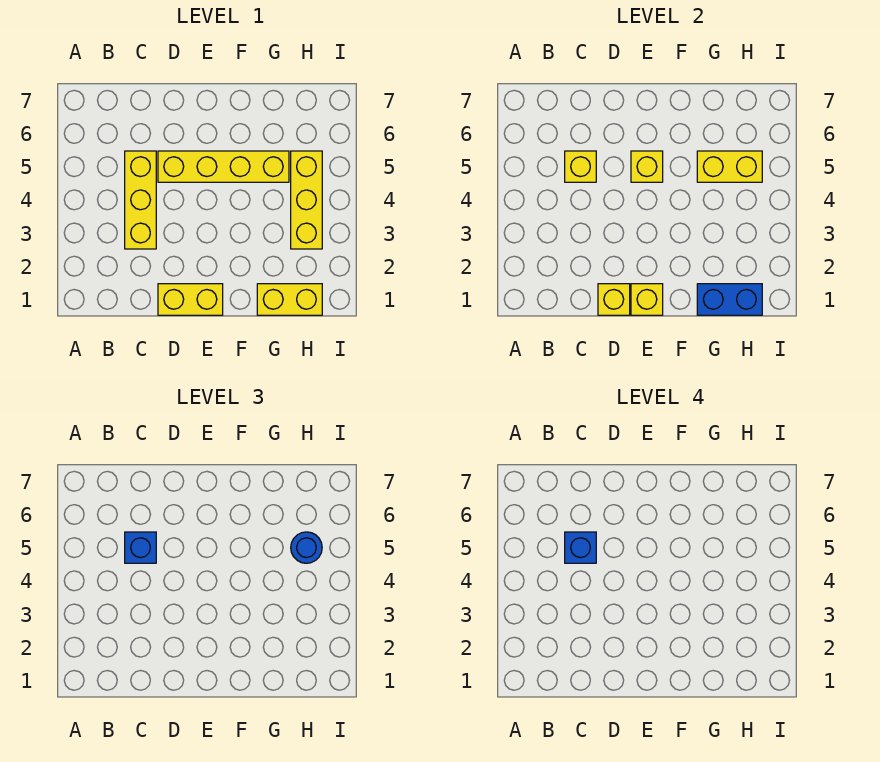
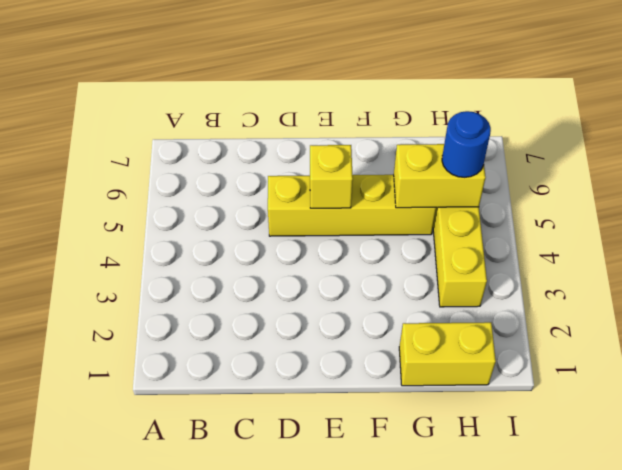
none -> yellow brick C3:C5 level 1
none -> yellow brick D1:E1 level 1
none -> yellow brick C5 level 2

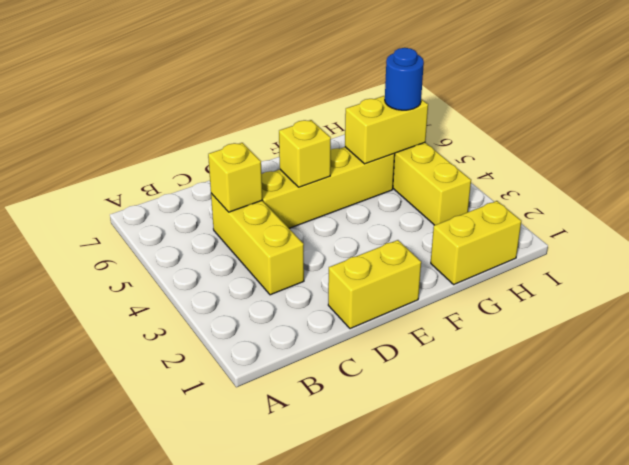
none -> yellow brick D1 level 2
none -> yellow brick E1 level 2
none -> blue brick G1:H1 level 2

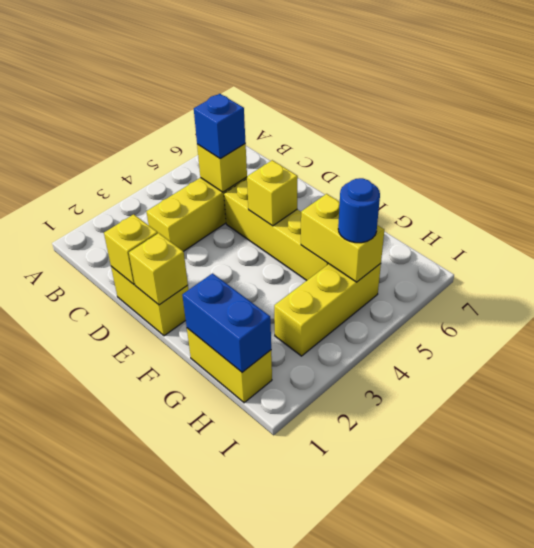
none -> blue brick C5 level 4

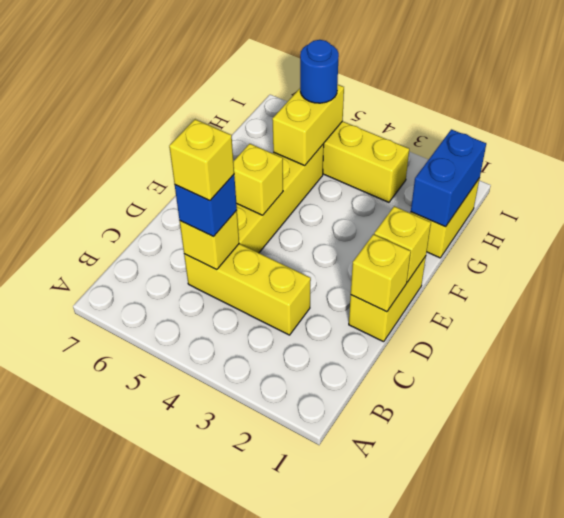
yellow brick C5 level 4 -> blue brick C5 level 4

